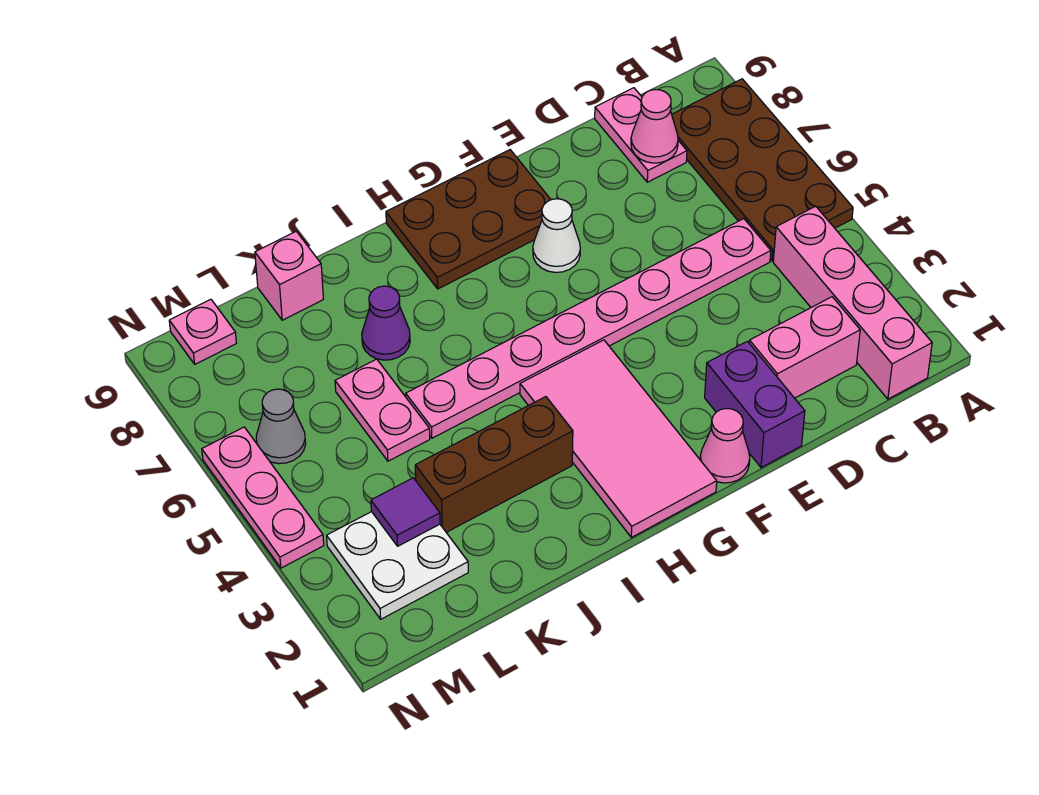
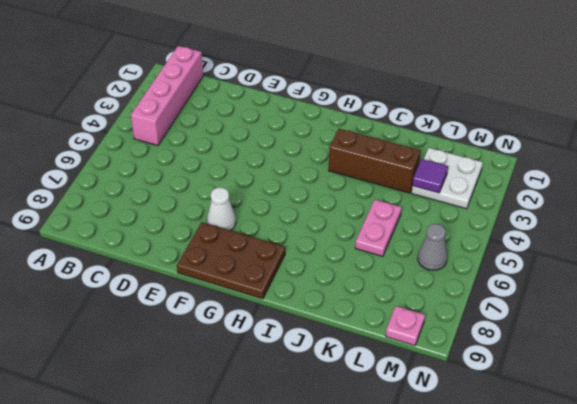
none -> brown plate A5:B8 level 1
none -> pink brick C2:D2 level 1
none -> pink plate C5:J5 level 1

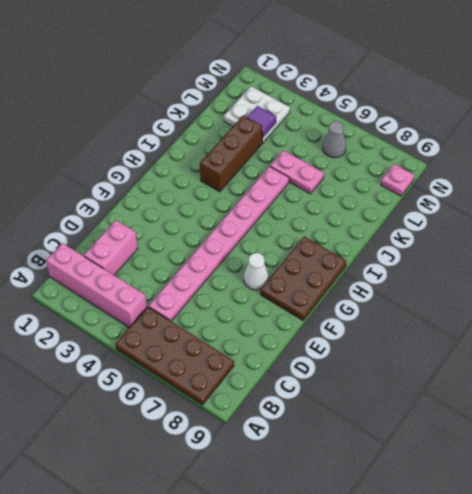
none -> pink plate C8:C9 level 1
none -> purple brick E1:E2 level 1
none -> pink cone F1 level 1

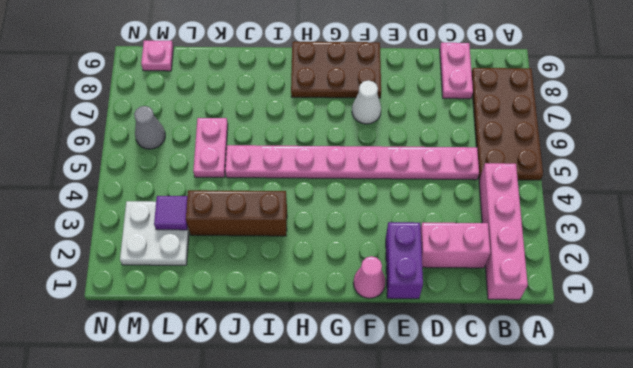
none -> pink tile G1:H4 level 1
none -> purple cone J7 level 1
none -> pink brick K9 level 1

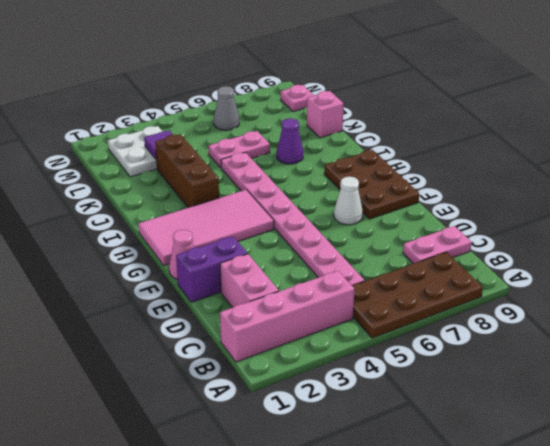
none -> pink plate N4:N6 level 1
none -> pink cone C8 level 2

